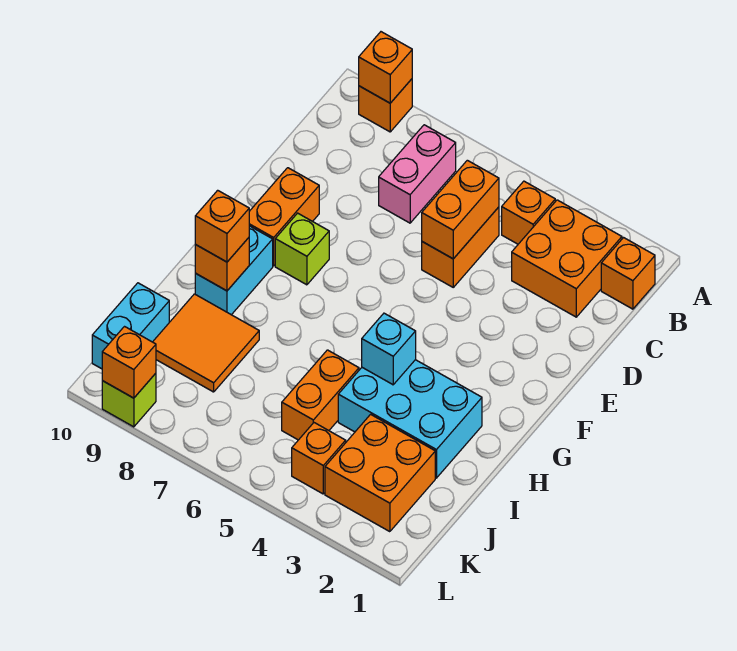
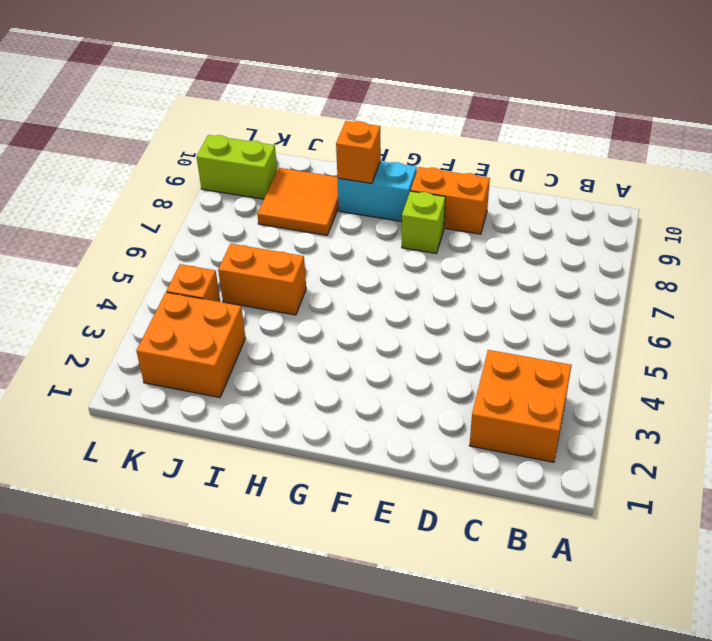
lime brick K9:L9 level 1 -> lime brick L9 level 1
none -> orange brick A9 level 1
none -> orange brick B1 level 1
none -> orange brick B4 level 1

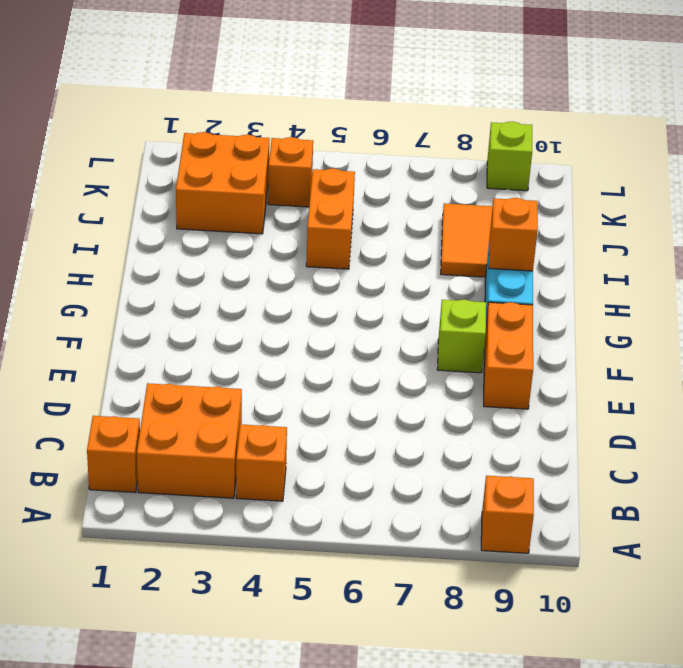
none -> pink brick B7:C7 level 1
none -> orange brick C5:D5 level 1
none -> cyan brick H2:I4 level 1

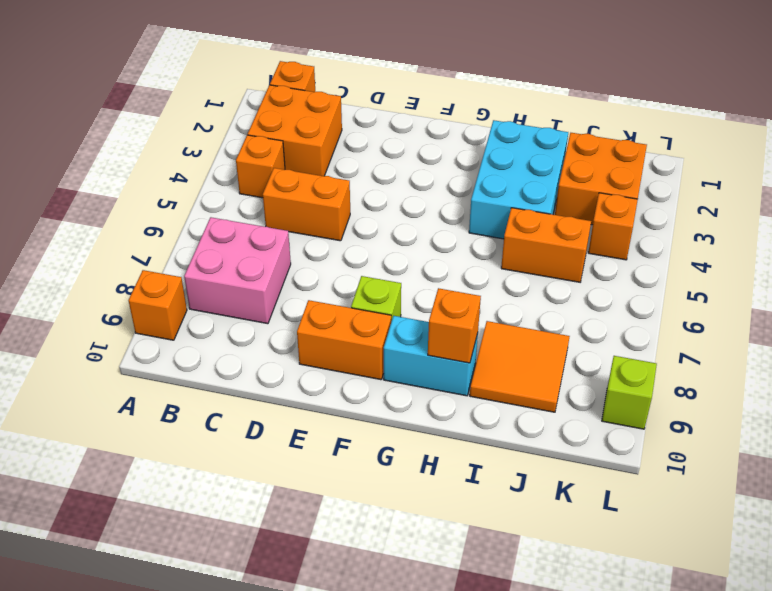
pink brick B7:C8 level 1 -> pink brick B7:C7 level 1
none -> cyan brick J10:K10 level 1
none -> orange brick A9 level 2
none -> orange brick C5:D5 level 2

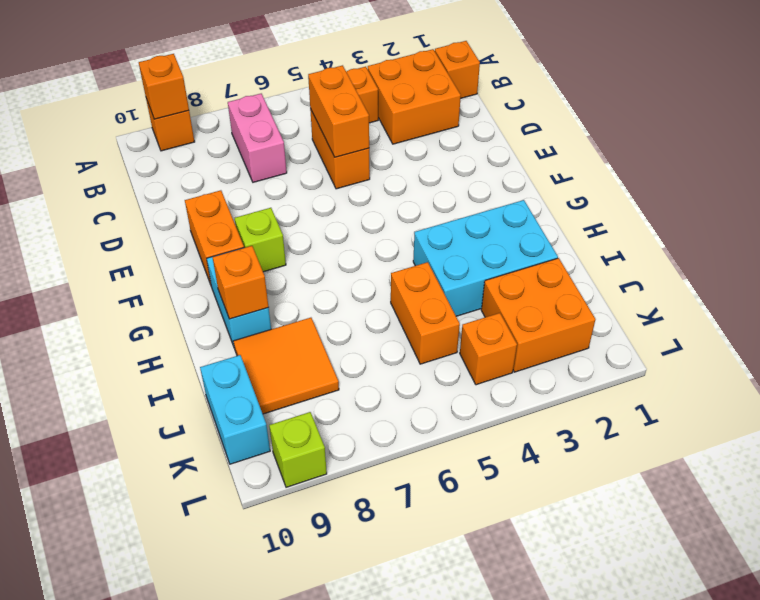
none -> cyan brick H4 level 2
none -> orange brick L9 level 2
none -> orange brick H9 level 3

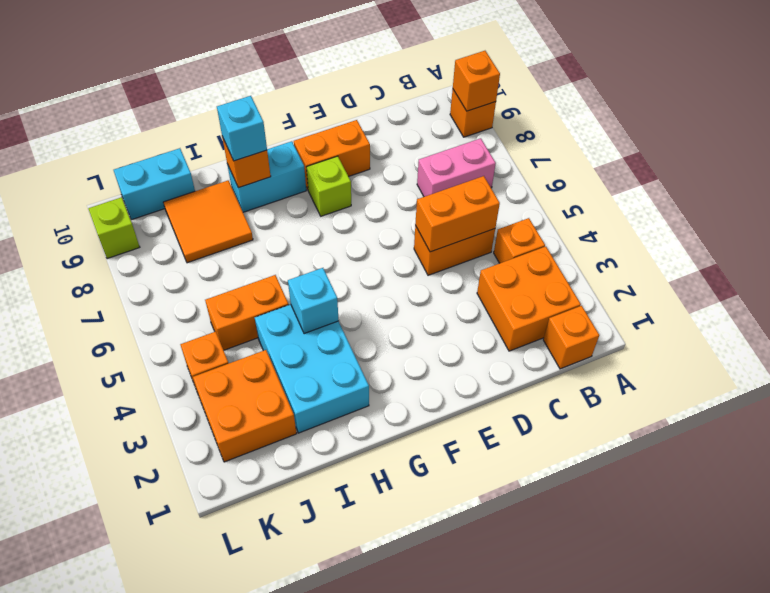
cyan brick H9 level 3 -> orange brick H9 level 3
none -> orange brick L9 level 2

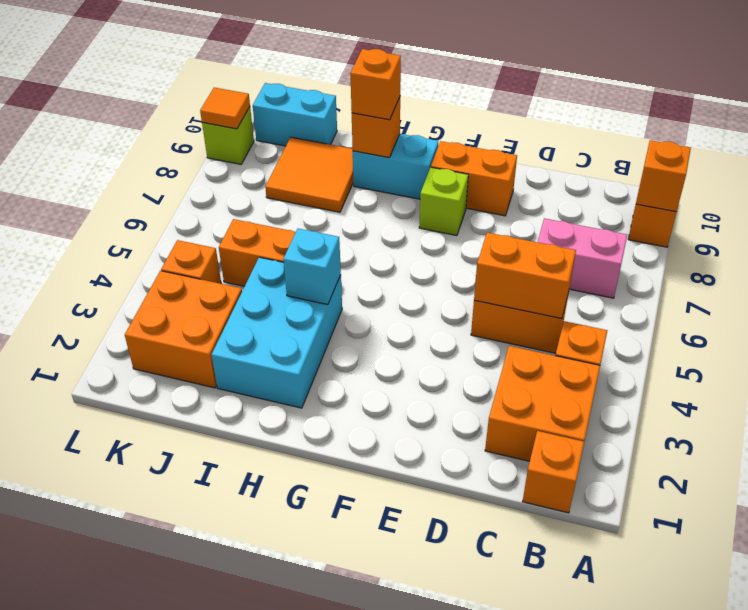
orange tile L9 level 2 -> orange brick L9 level 2

